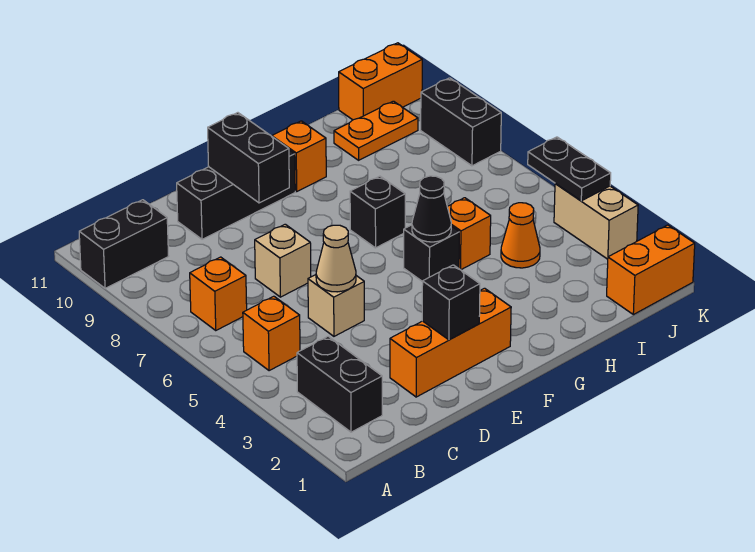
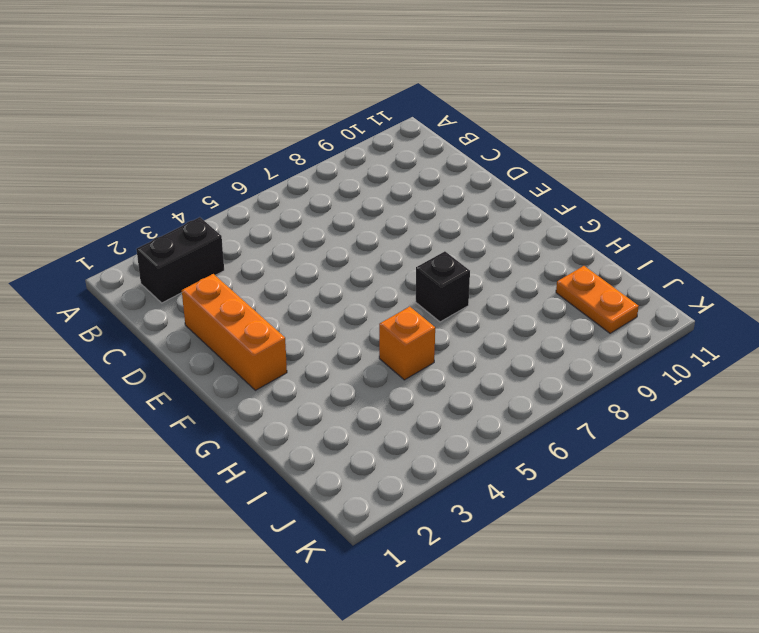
none -> black brick A10:B10 level 1
none -> orange brick B5 level 1
none -> orange brick B7 level 1

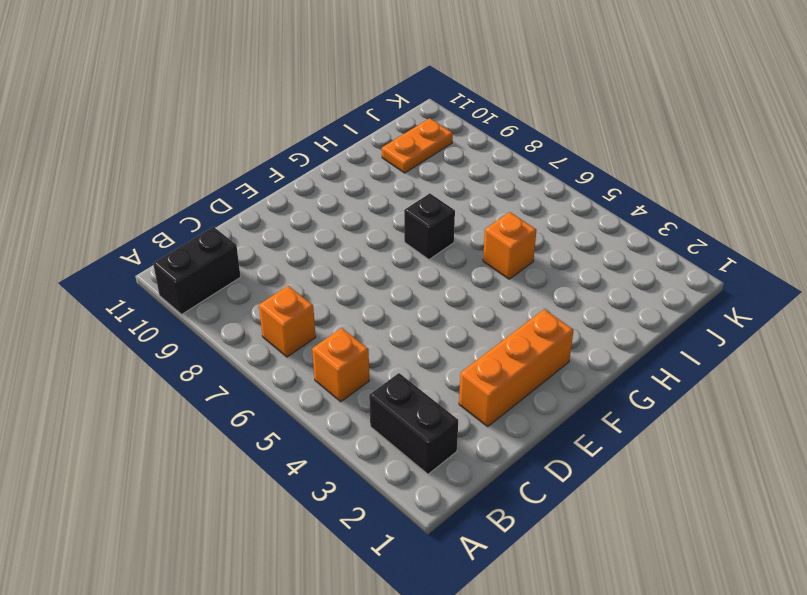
none -> tan brick D5 level 1
none -> tan brick D7 level 1
none -> black brick D10:F10 level 1

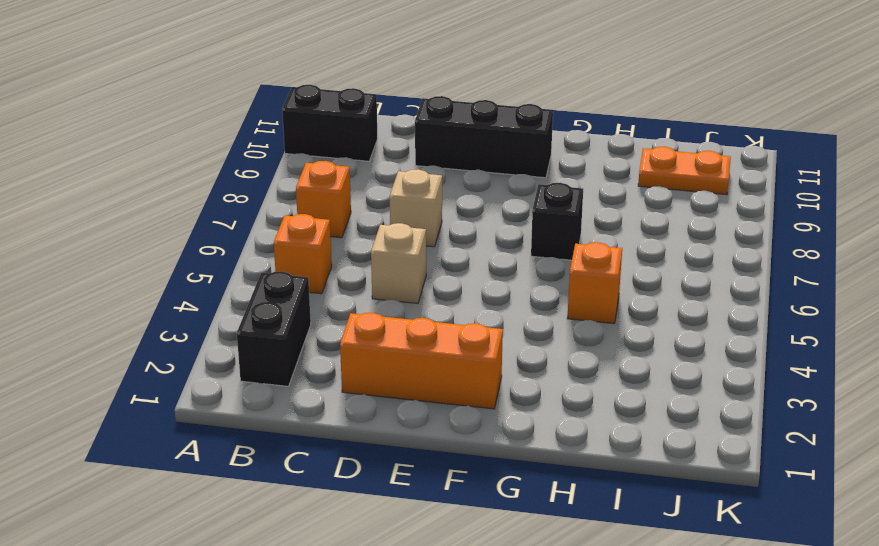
none -> black brick G5 level 1
none -> orange brick G10 level 1
none -> orange cone I4 level 1

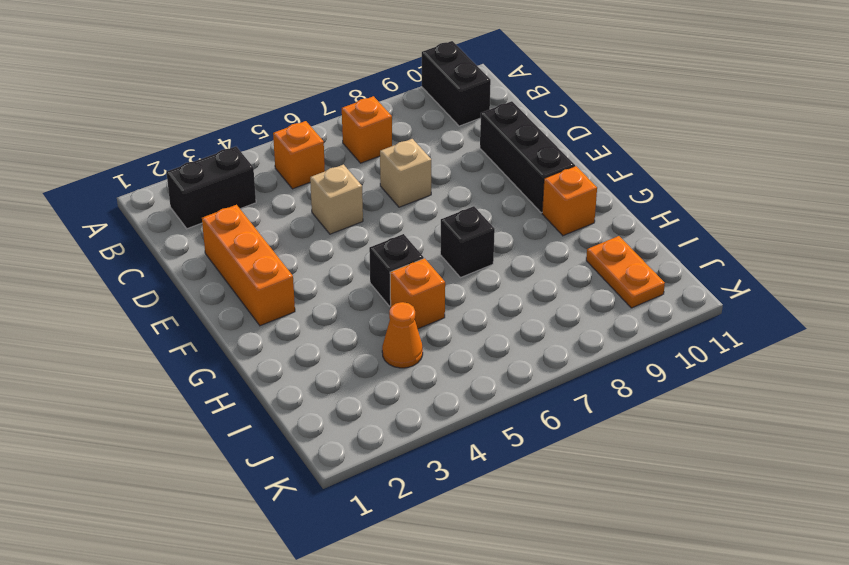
none -> orange brick J1:K1 level 1
none -> orange brick J11:K11 level 1
none -> tan brick K3:K4 level 1

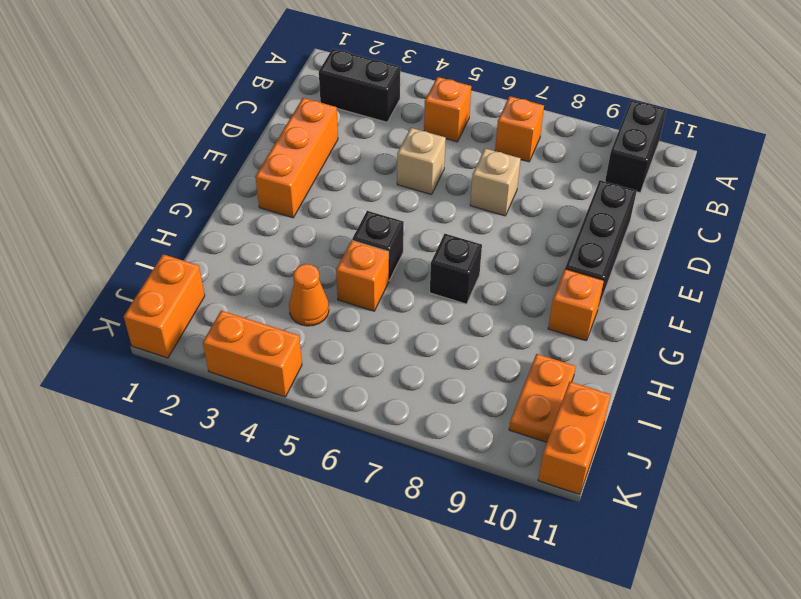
orange brick K3:K4 level 1 -> tan brick K3:K4 level 1
none -> black brick K8:K9 level 1
none -> tan cone D5 level 2
none -> black brick E2 level 2

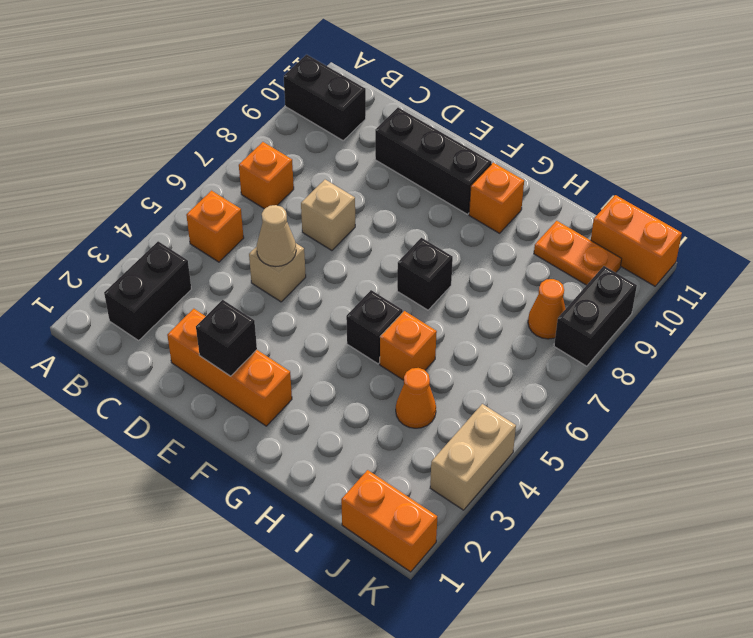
orange cone J8 level 1 -> none
none -> black brick E9:E10 level 2
none -> black cone G5 level 2
none -> black plate K4:K5 level 2

